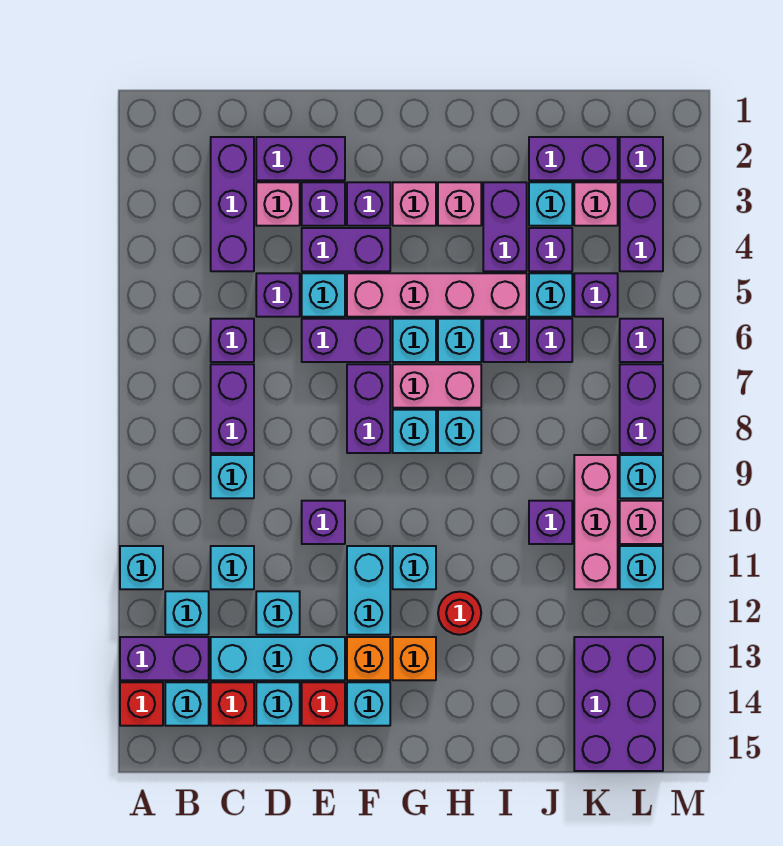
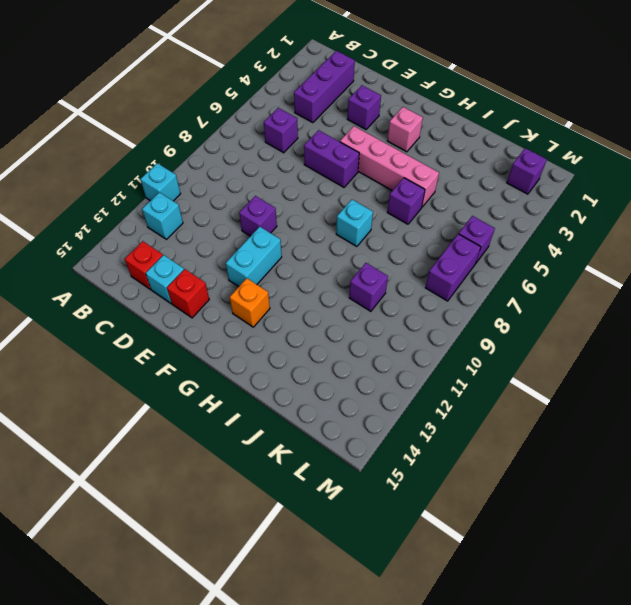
none -> purple brick A13:B13 level 1
none -> red brick A14 level 1
none -> cyan brick B14 level 1
none -> purple brick C7:C8 level 1

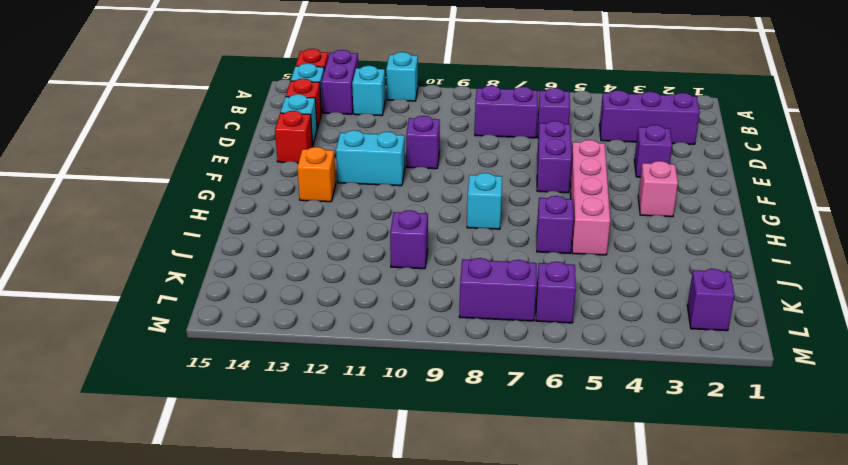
none -> cyan brick C9 level 1
none -> cyan brick C11 level 1
none -> cyan brick C13:E13 level 1
none -> purple brick D2:E2 level 1

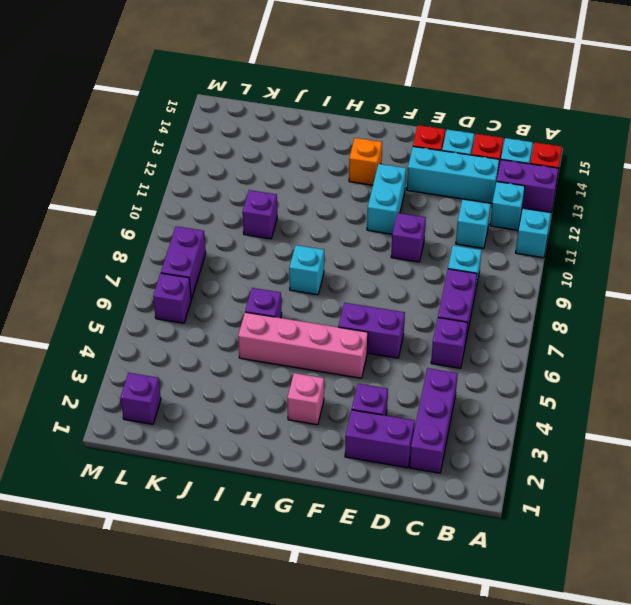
none -> pink brick D3 level 1
none -> purple brick D5 level 1
none -> cyan brick D12 level 1
none -> purple brick E4:F4 level 1

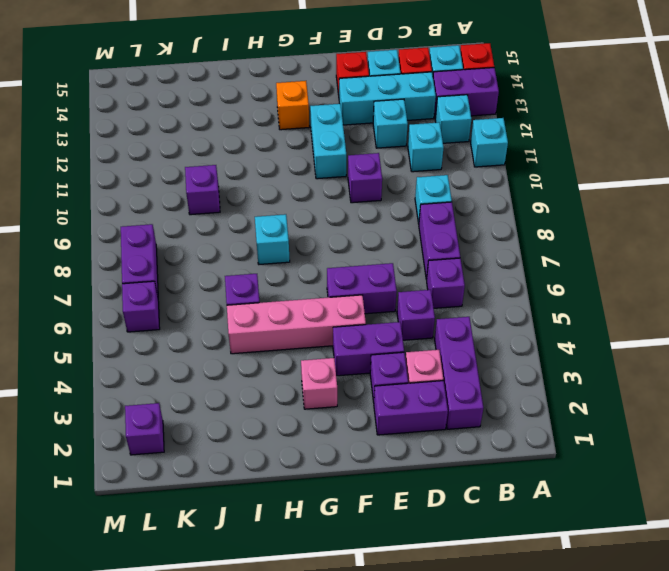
none -> cyan brick E5 level 1
none -> purple brick F3 level 1
none -> purple brick F7:F8 level 1
none -> orange brick F13 level 1

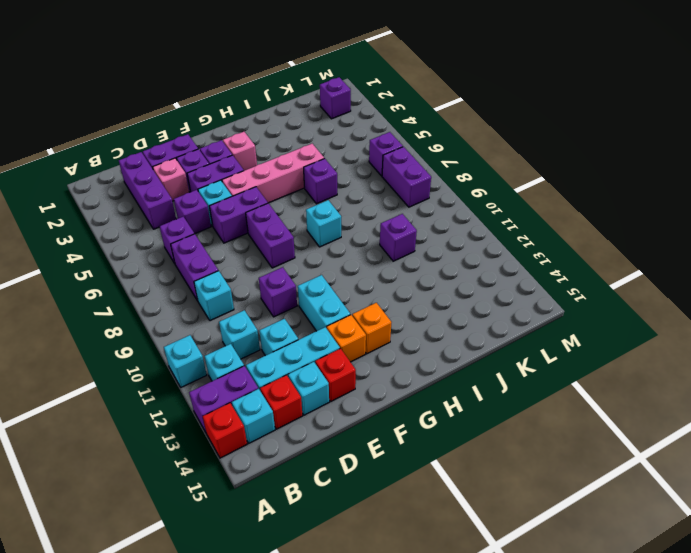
none -> cyan brick F14 level 1
none -> cyan brick G6 level 1
none -> pink brick G7:H7 level 1
none -> cyan brick G8 level 1

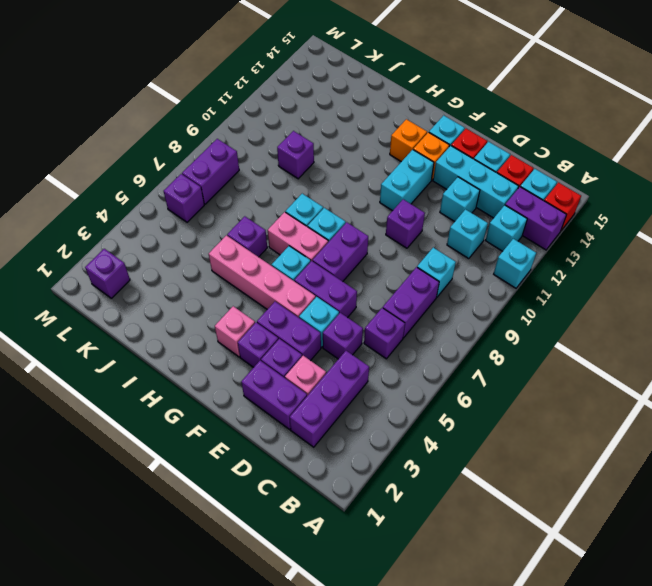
none -> cyan brick G11 level 1
none -> pink brick H3 level 1
none -> cyan brick H6 level 1
none -> red round brick H12 level 1

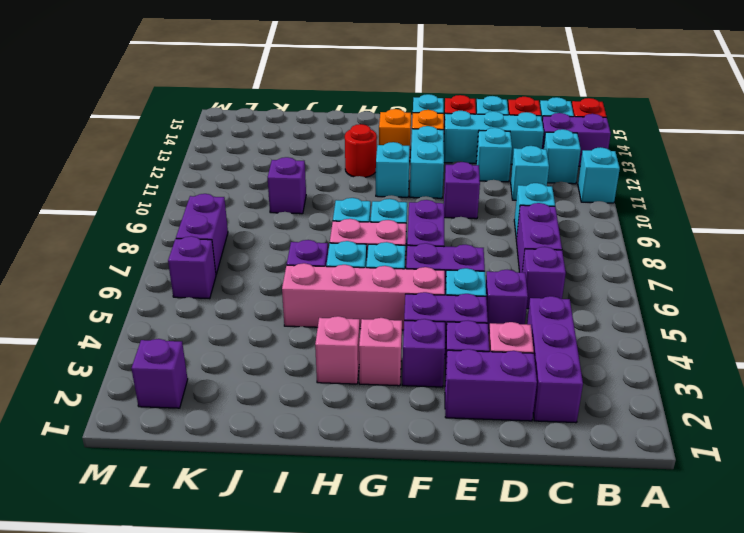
none -> purple brick I3:I4 level 1
none -> purple brick J2:K2 level 1
none -> cyan brick J3 level 1
none -> purple brick J4 level 1

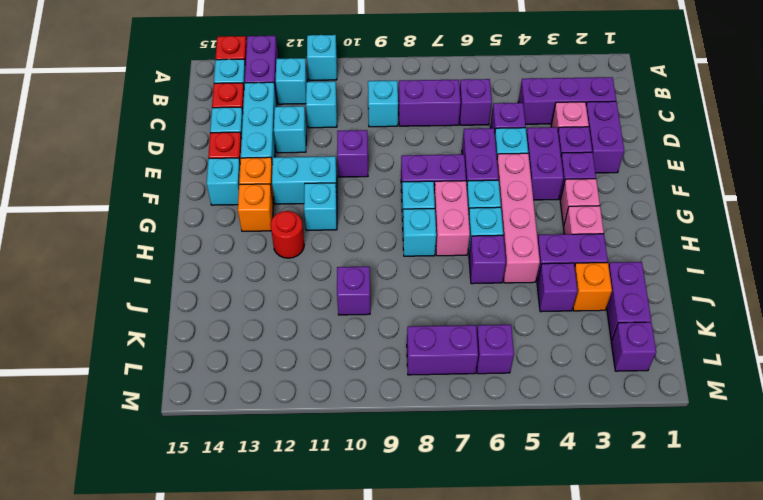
orange brick J3 level 1 -> cyan brick J3 level 1
none -> cyan brick J5 level 1
none -> purple brick J6 level 1
none -> pink brick K3 level 1
none -> purple brick K5 level 1

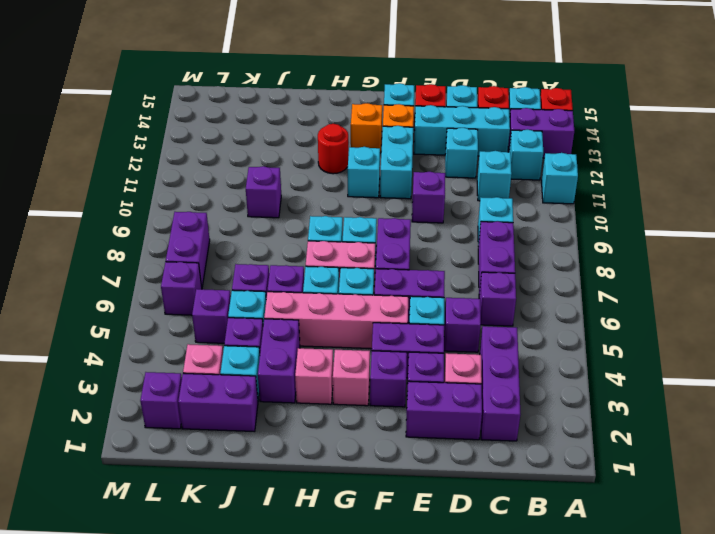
none -> pink brick K9:K11 level 1
none -> purple brick K13:L15 level 1
none -> purple brick L3:L4 level 1
none -> cyan brick L9 level 1

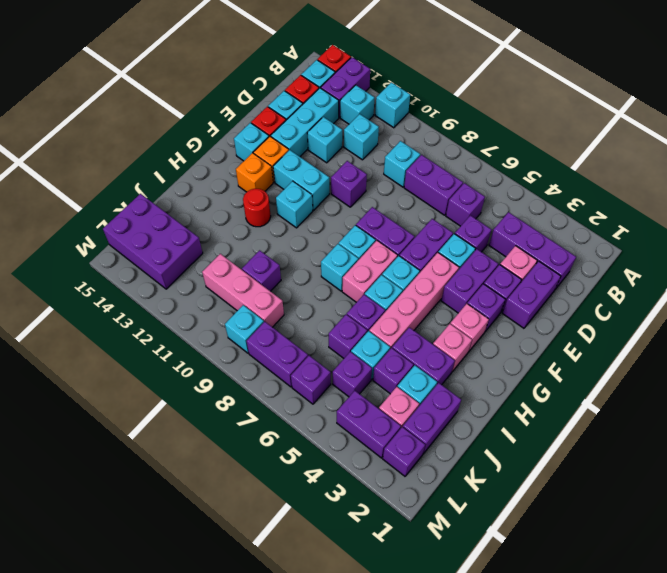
none -> pink brick L10 level 1
none -> cyan brick L11 level 1

